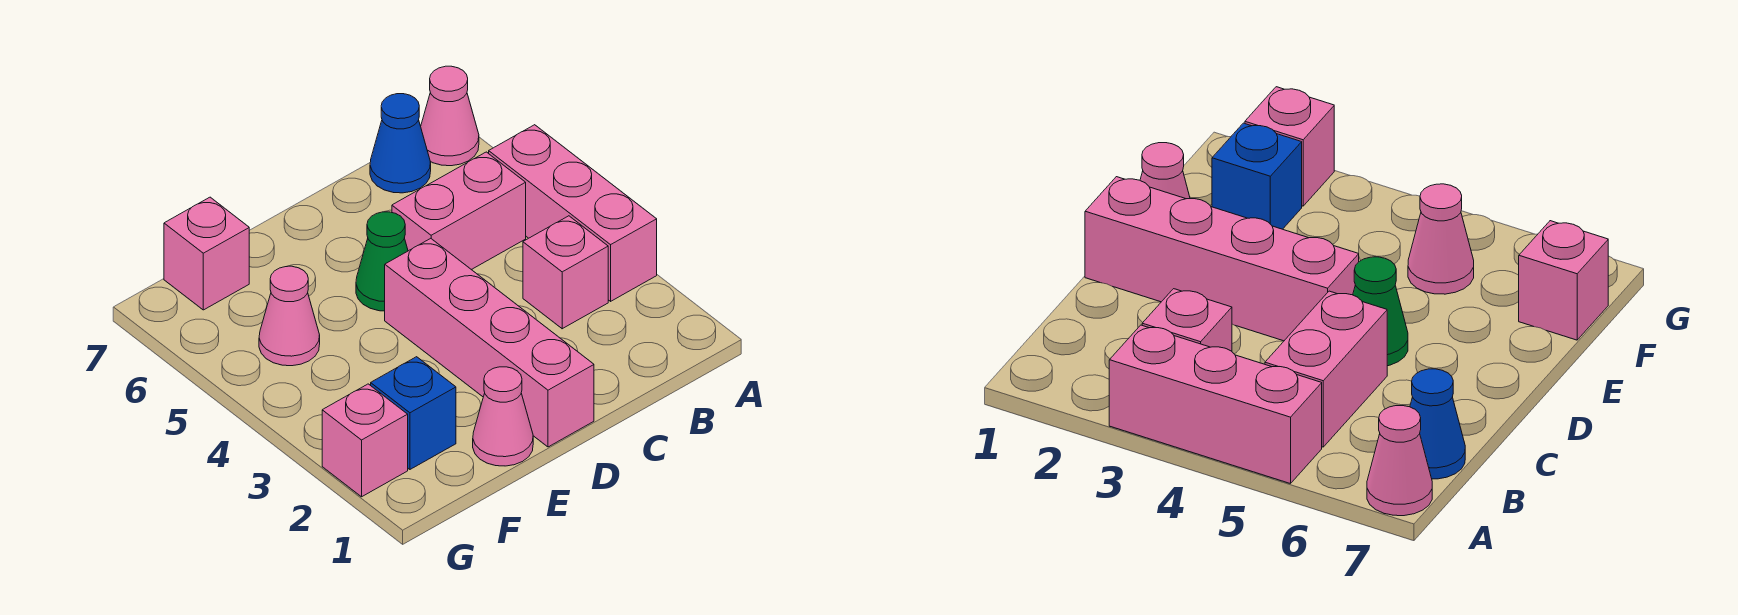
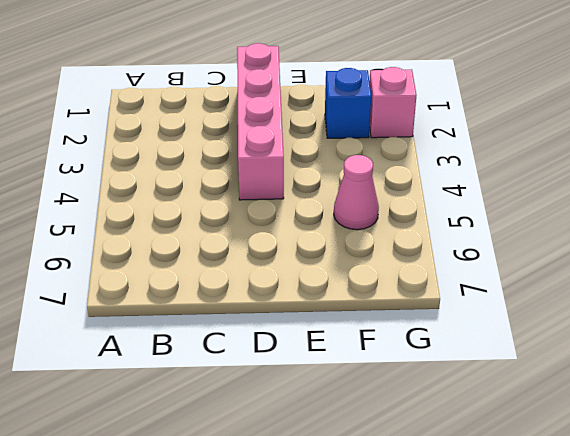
none -> pink brick A3:A5 level 1
none -> pink cone A7 level 1
none -> pink brick B3 level 1

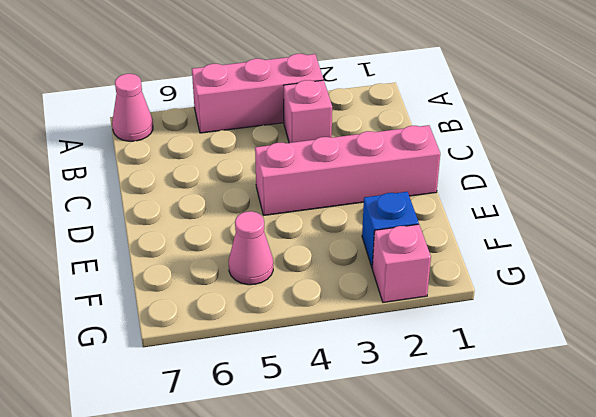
none -> pink brick B5:C5 level 1
none -> blue cone B7 level 1
none -> green cone D5 level 1

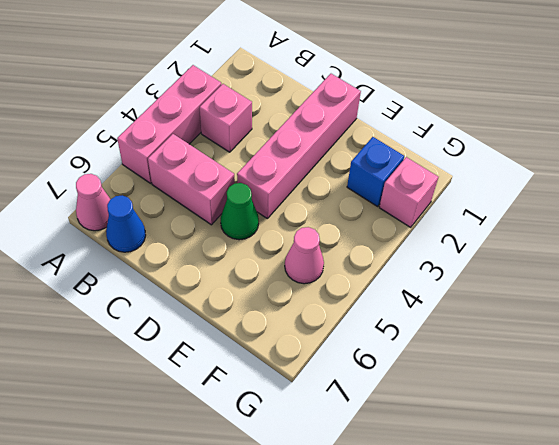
none -> pink cone E1 level 1
none -> pink brick F7 level 1

